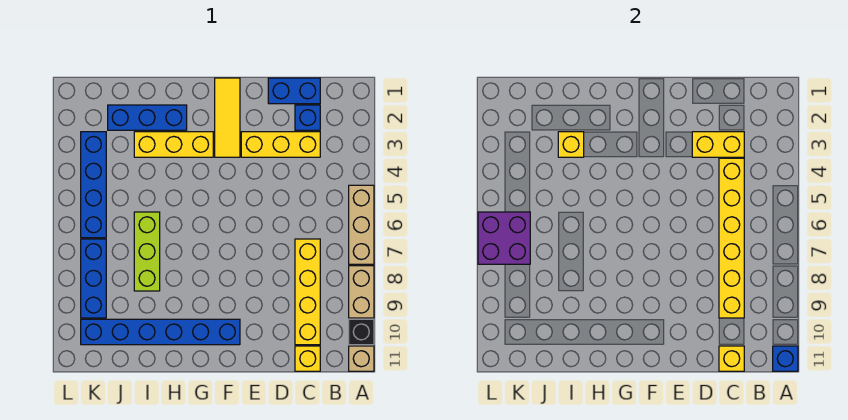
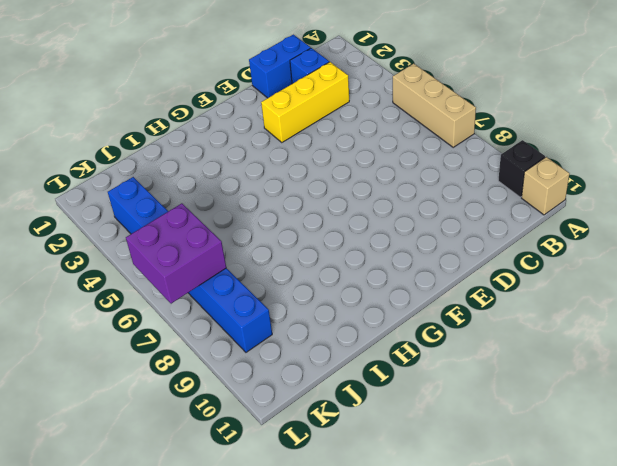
none -> tan brick A8:A9 level 1
none -> yellow brick C7:C10 level 1
none -> yellow brick C11 level 1

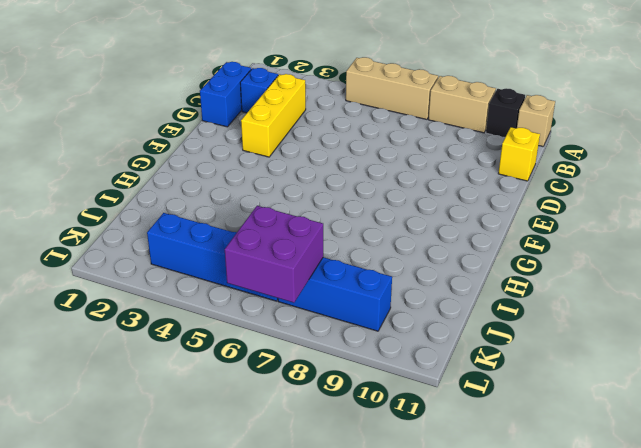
none -> yellow brick C7:C10 level 1
none -> yellow tile F1:F3 level 1
none -> blue brick F10:K10 level 1

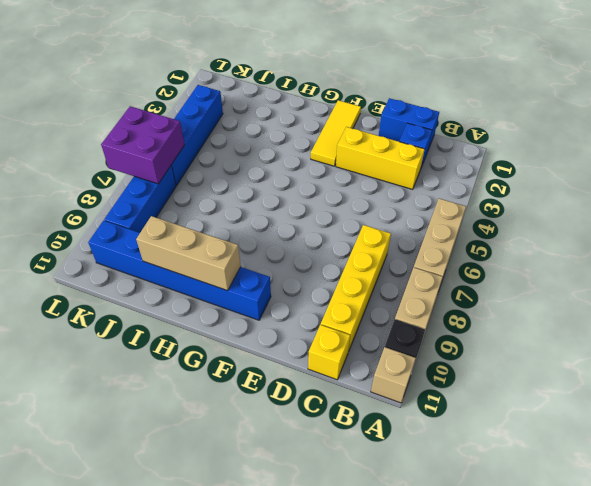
tan brick G10:I10 level 2 -> none
none -> yellow brick G3:I3 level 1
none -> blue brick H2:J2 level 1
none -> lime brick I6:I8 level 1

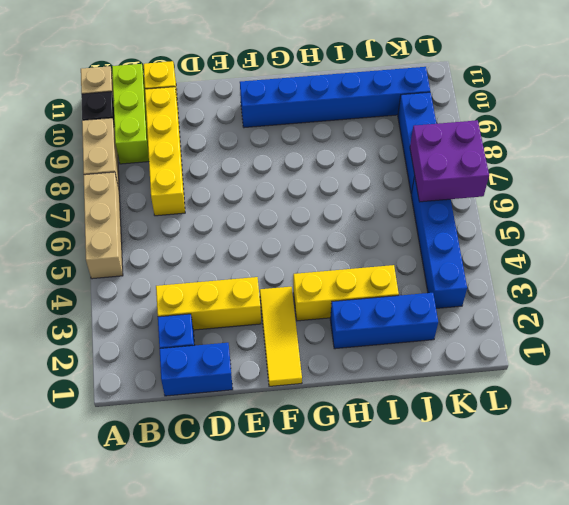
lime brick B9:B11 level 1 -> lime brick I6:I8 level 1
none -> blue brick A11 level 2
none -> yellow brick C3:D3 level 2
none -> yellow brick C4:C9 level 2

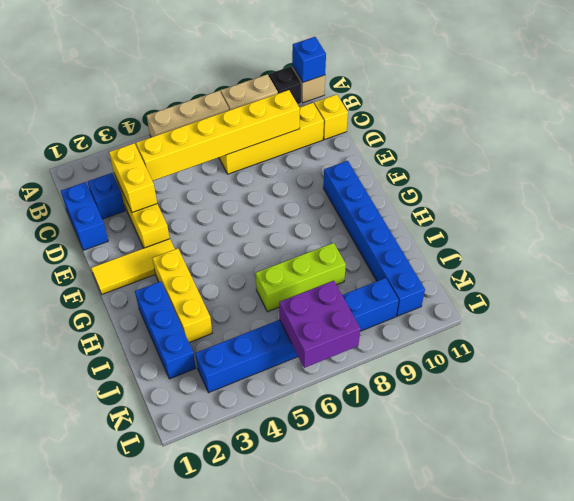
none -> yellow brick C11 level 2
none -> yellow brick I3 level 2

